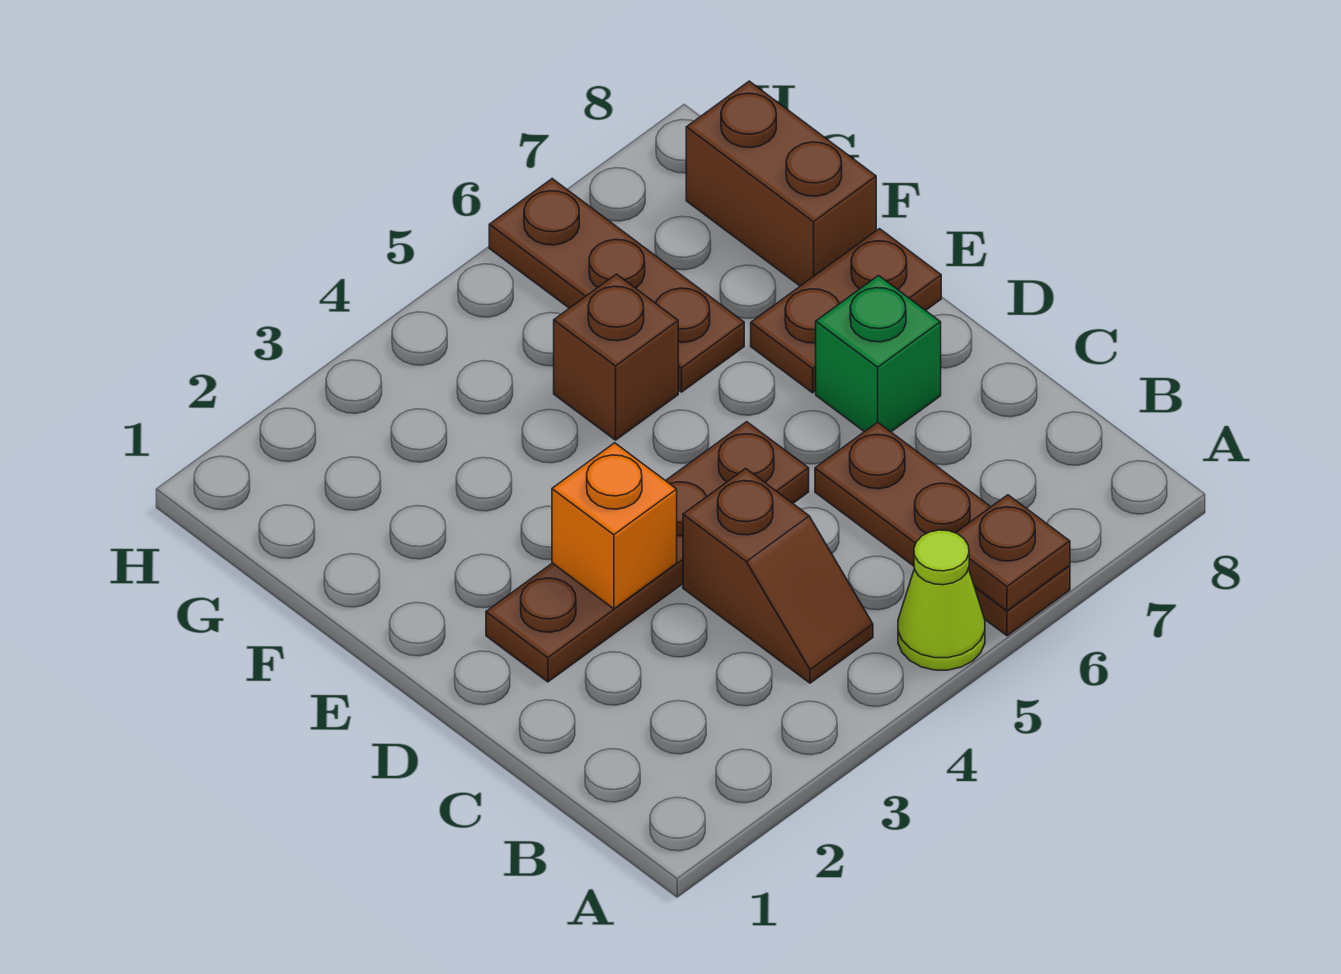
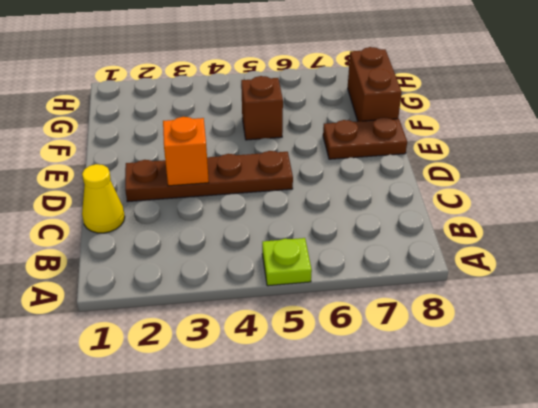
lime plate A5 level 1 -> lime cone A5 level 1
yellow cone C1 level 1 -> none
none -> brown plate A6:C6 level 1
none -> brown slope B4:C4 level 1 top C

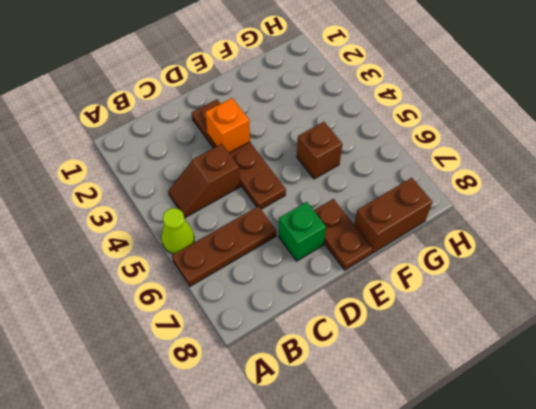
none -> brown plate F6:H6 level 1
none -> brown plate A6 level 2

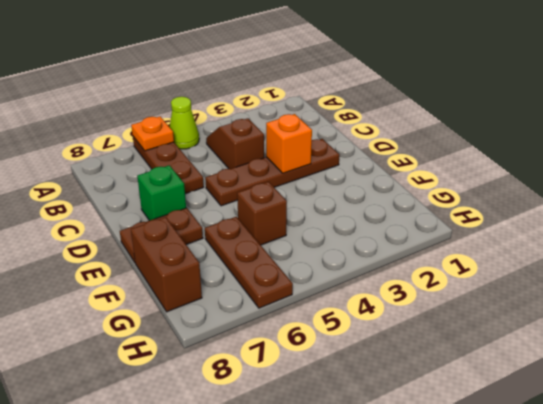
orange plate A6 level 2 -> brown plate A6 level 2

